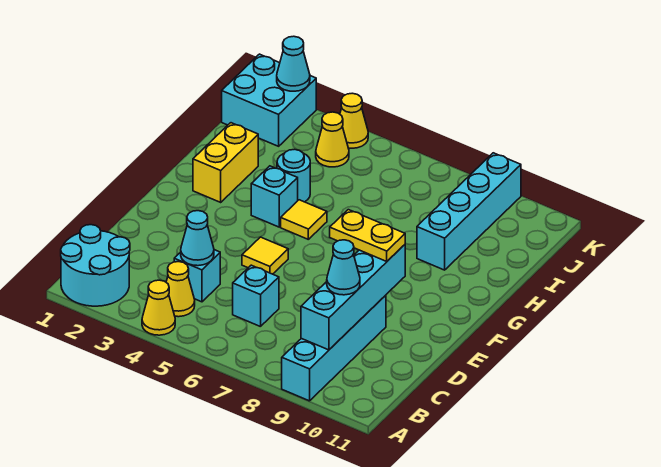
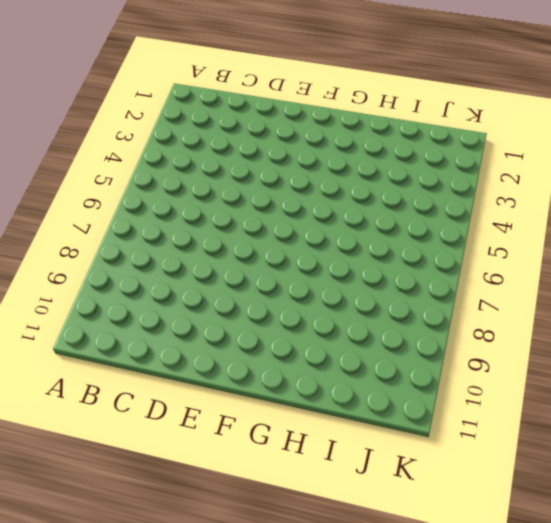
none -> cyan round brick A1:B2 level 1
none -> yellow cone A4 level 1
none -> cyan brick A9:D9 level 1

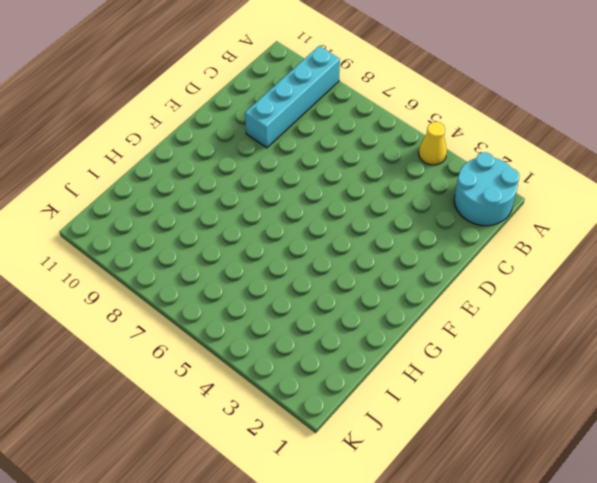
none -> yellow cone B4 level 1
none -> cyan brick C4 level 1
none -> cyan brick C6 level 1

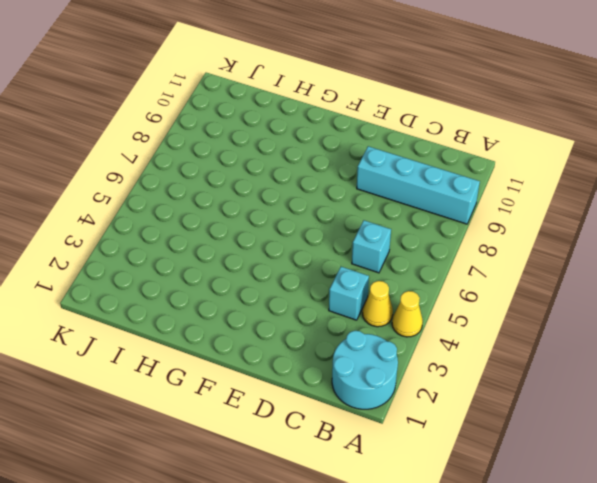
none -> yellow tile E5 level 1
none -> yellow brick G2:H2 level 1
none -> cyan brick G4 level 1

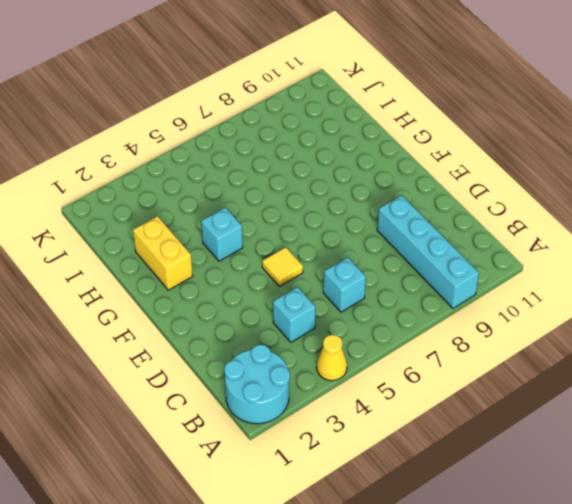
none -> yellow cone B4 level 1
none -> yellow tile G5 level 1
none -> cyan round brick H4 level 1

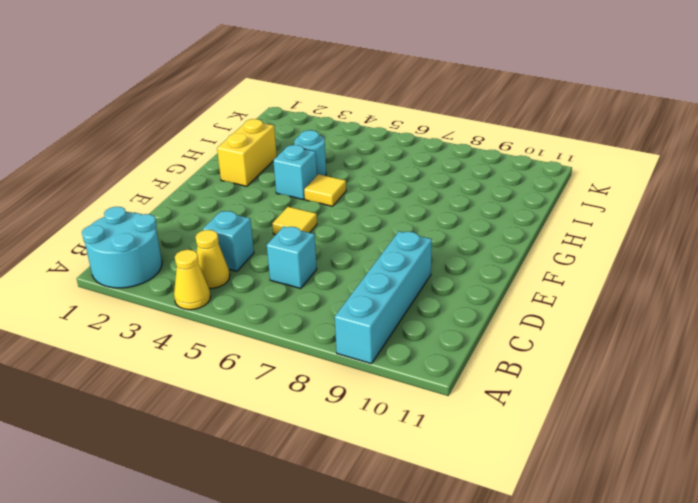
none -> cyan brick H9:K9 level 1
none -> cyan brick J1:K2 level 1
none -> yellow cone J4 level 1

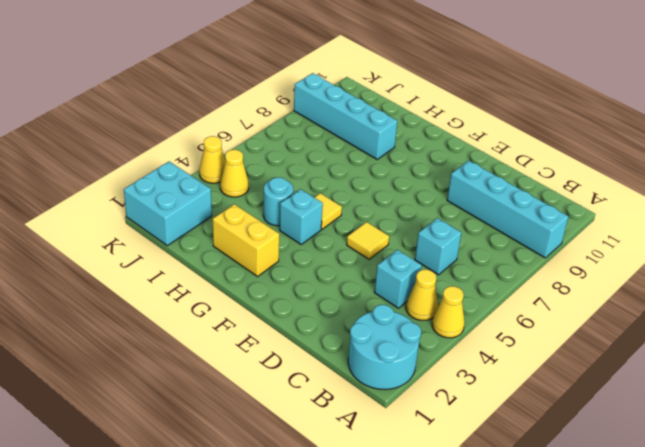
none -> cyan brick B9:E9 level 2
none -> cyan cone C4 level 2
none -> cyan cone K2 level 2

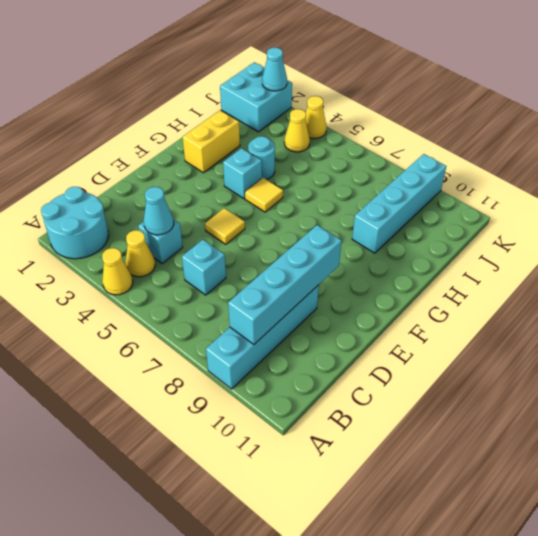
none -> cyan cone C9 level 3
none -> yellow plate E8:E9 level 3

